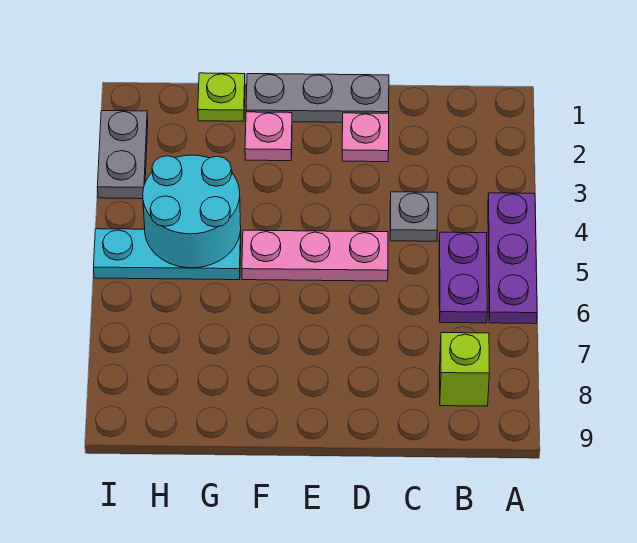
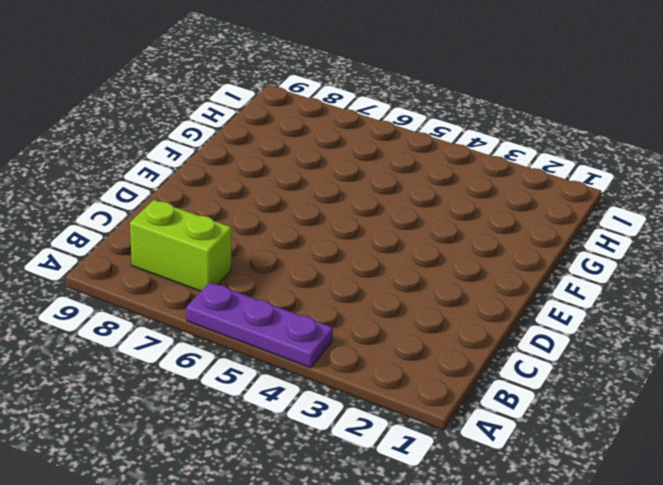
lime brick B7:B8 level 1 -> lime brick B8 level 1
none -> purple plate B5:B6 level 1
none -> grey plate C4 level 1
none -> grey plate D1:F1 level 1

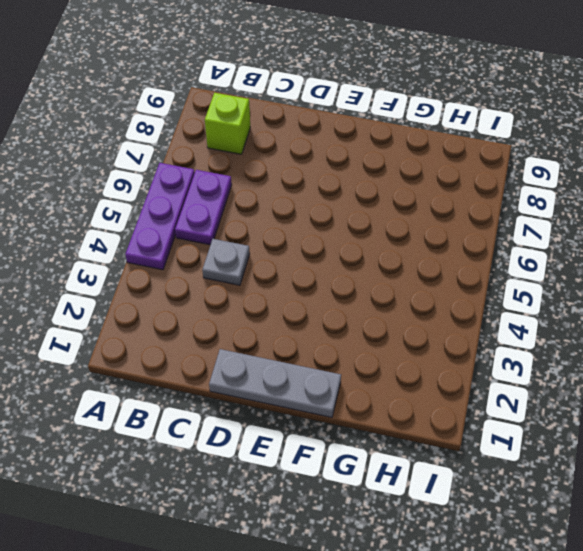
none -> pink plate D2 level 1
none -> pink plate D5:F5 level 1
none -> pink plate F2 level 1

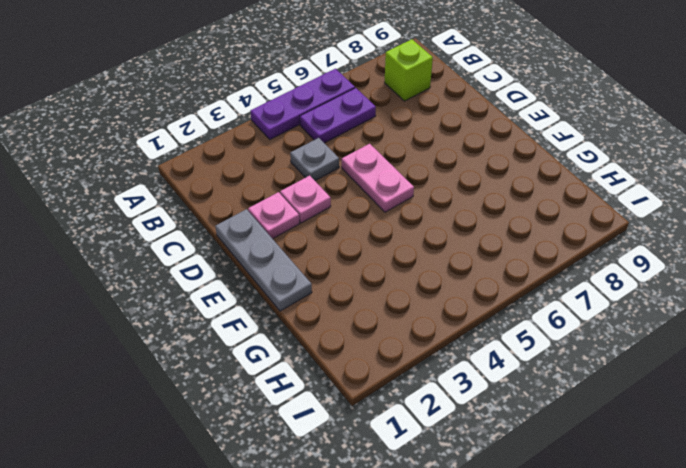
pink plate D3 level 1 -> pink plate F2 level 1
pink plate D5:E5 level 1 -> pink plate D5:F5 level 1
none -> lime plate G1 level 1
none -> cyan plate G5:I5 level 1
none -> grey plate I2:I3 level 1

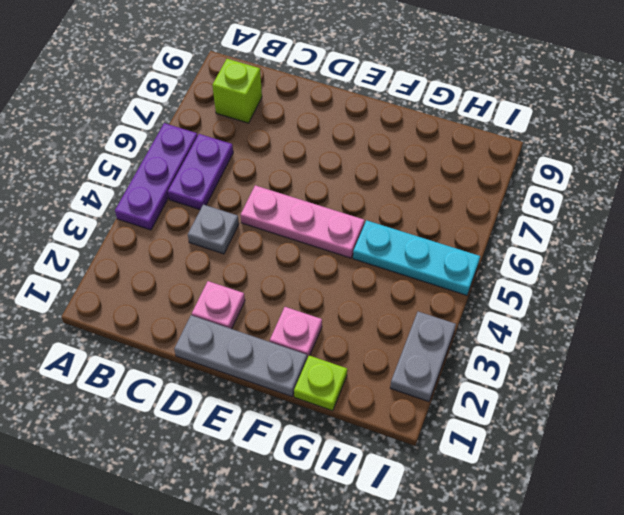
none -> cyan round brick G4:H5 level 2

